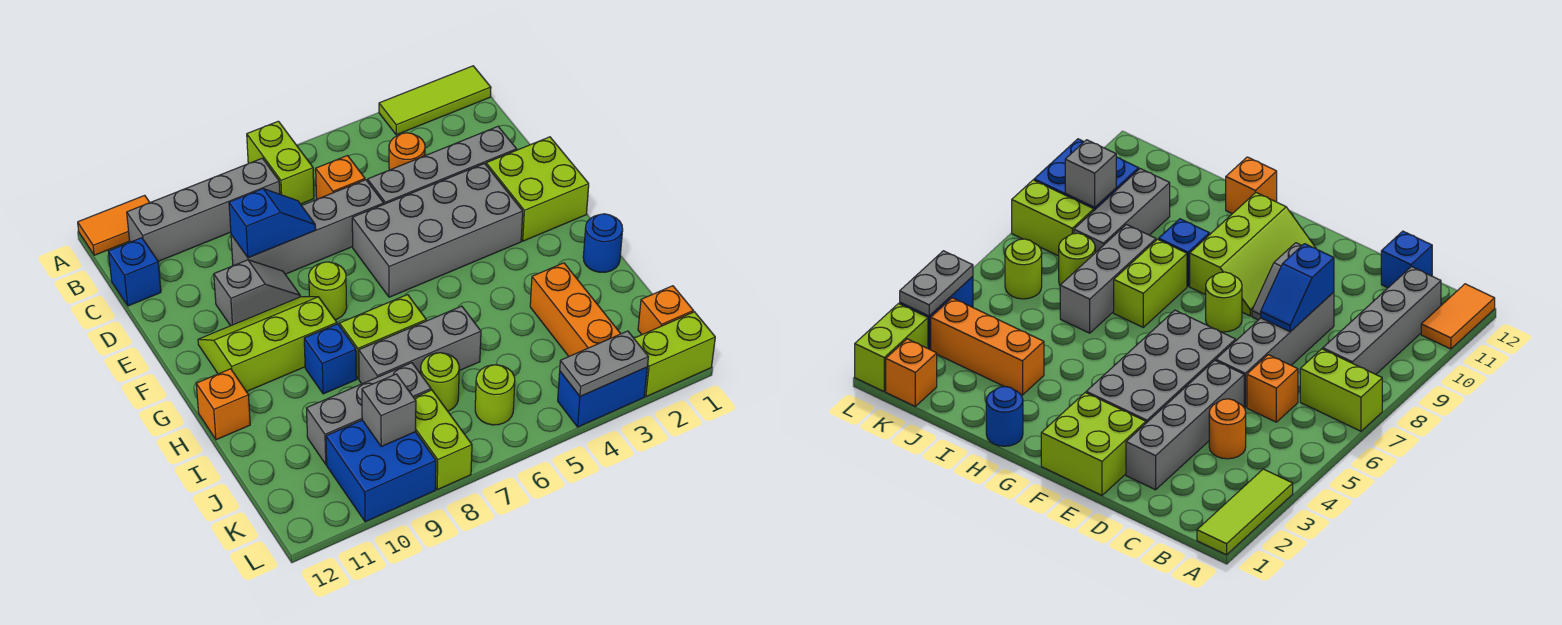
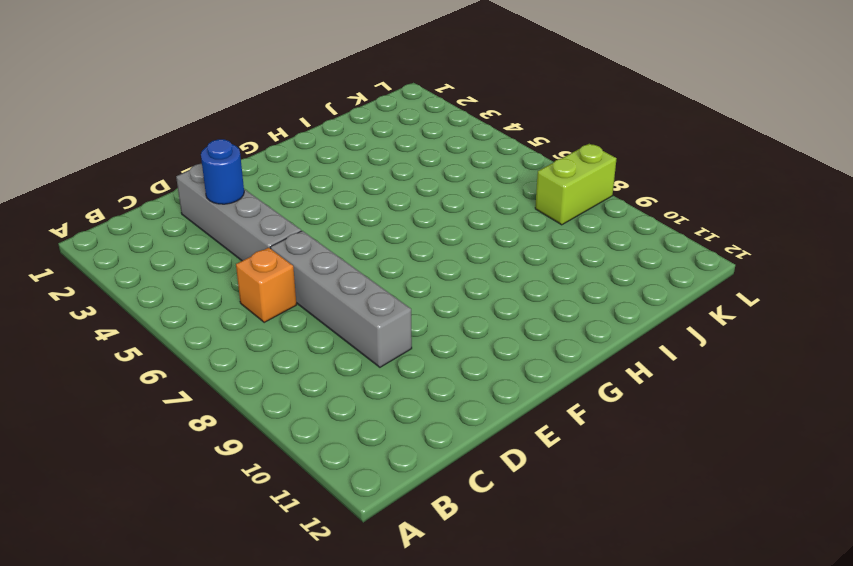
blue round brick D3 level 2 -> blue round brick H1 level 1
none -> lime tile A1:A3 level 1
none -> lime brick A7:B7 level 1
none -> orange tile A11:A12 level 1
none -> grey brick B8:B11 level 1

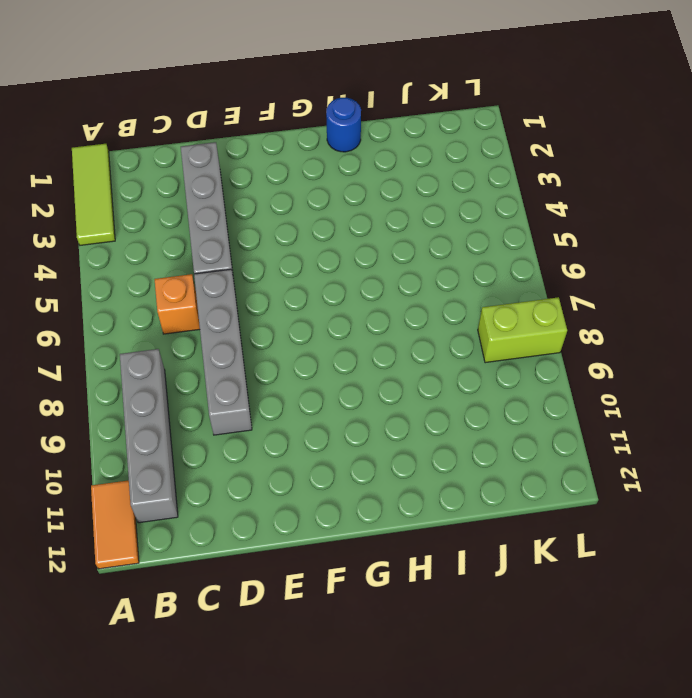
none -> lime brick A7:B7 level 1
none -> orange round brick C4 level 1
none -> blue brick C12 level 1
none -> lime brick E1:F2 level 1

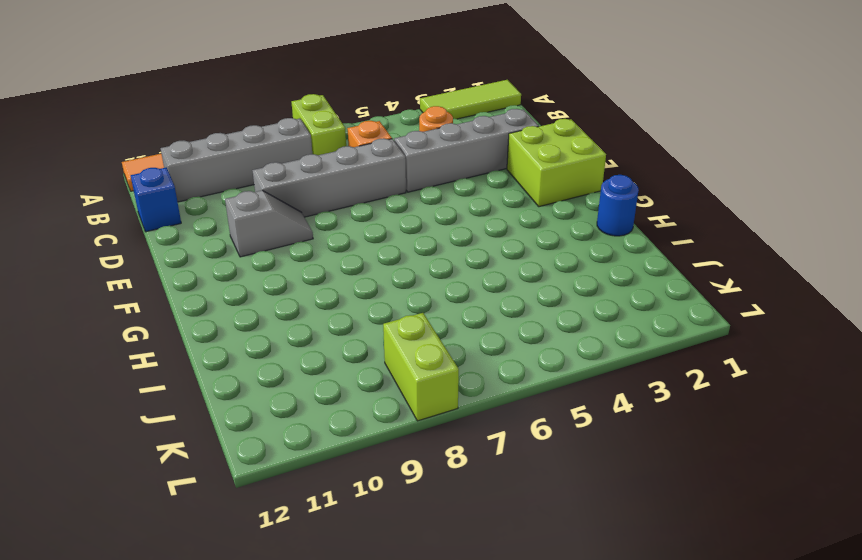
none -> grey brick E3:F6 level 1
none -> lime round brick F8 level 1
none -> lime slope F9:G11 level 1 top G
none -> lime brick H7:H8 level 1

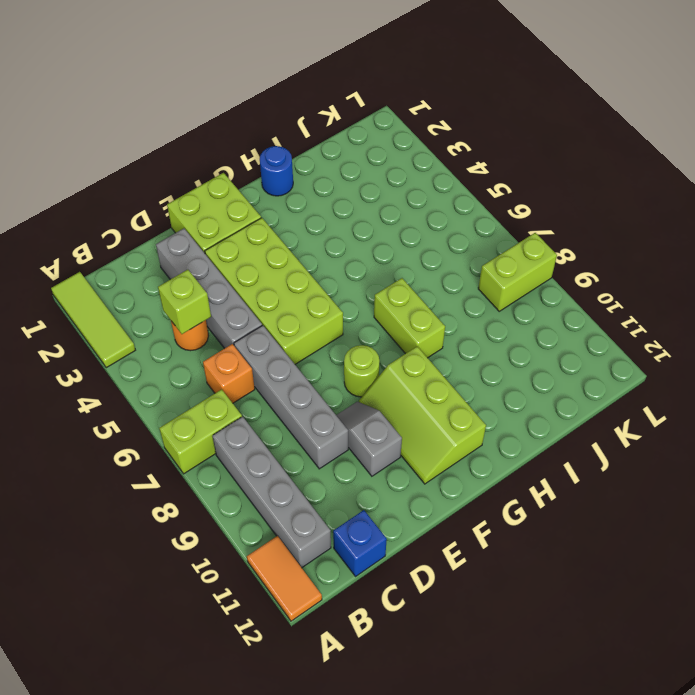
lime brick C4 level 2 -> none
lime brick E3:F6 level 1 -> grey brick E3:F6 level 1
none -> blue brick H9 level 1
none -> orange brick H12 level 1
none -> orange brick I3:K3 level 1
none -> grey brick I6:I8 level 1

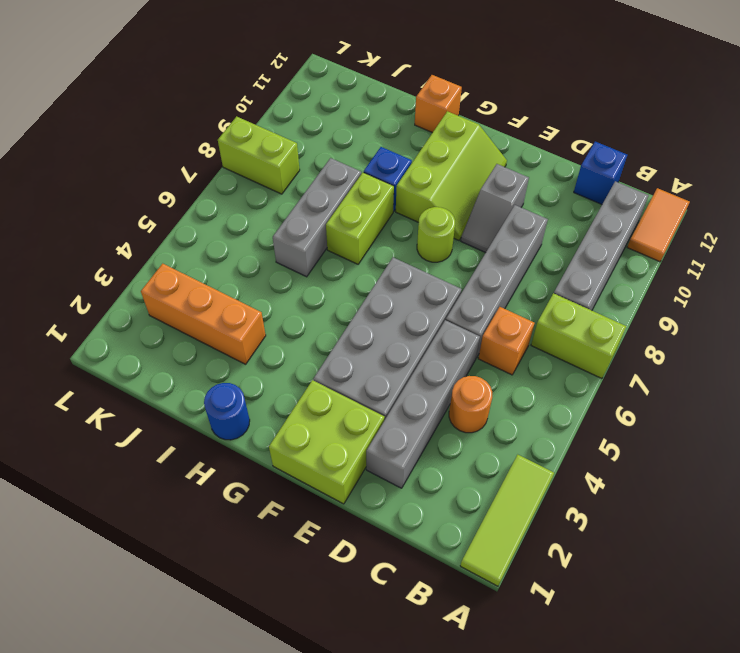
none -> lime round brick J7 level 1
none -> grey brick J8:J10 level 1
none -> orange brick K1 level 1
none -> lime round brick K6 level 1

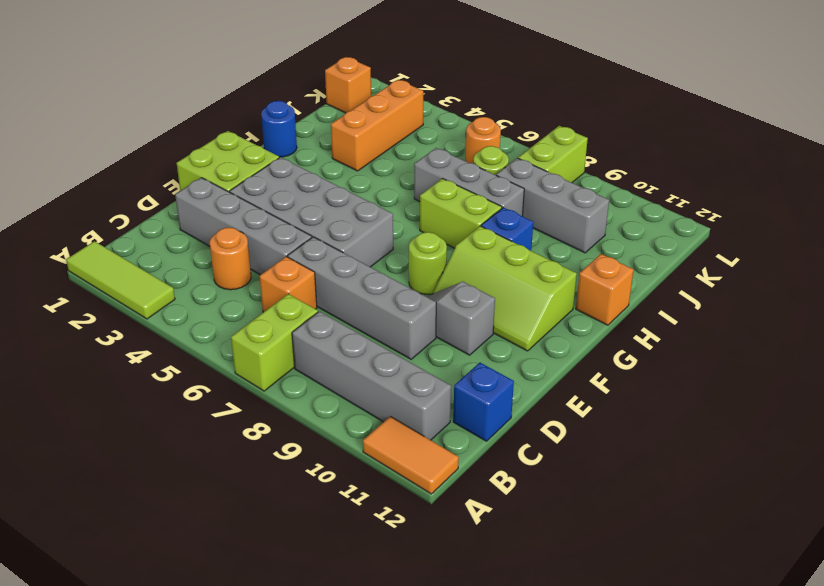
orange round brick K6 level 1 -> lime round brick K6 level 1
none -> blue brick K9:L10 level 1
none -> lime brick L1:L2 level 1
none -> blue brick L3:L4 level 1
none -> blue slope D8:D9 level 2 top 9

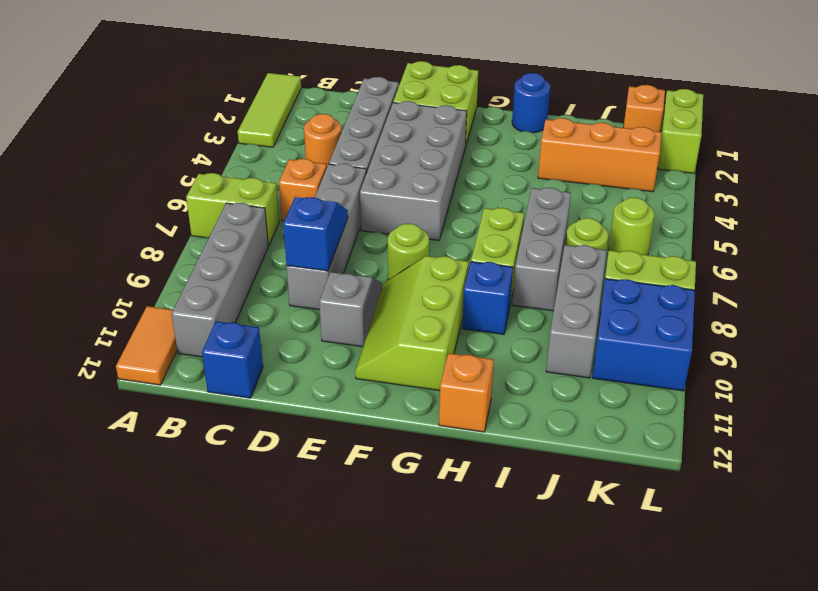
none -> blue brick L3:L4 level 1
none -> grey brick K9 level 2
none -> grey plate L3:L4 level 2

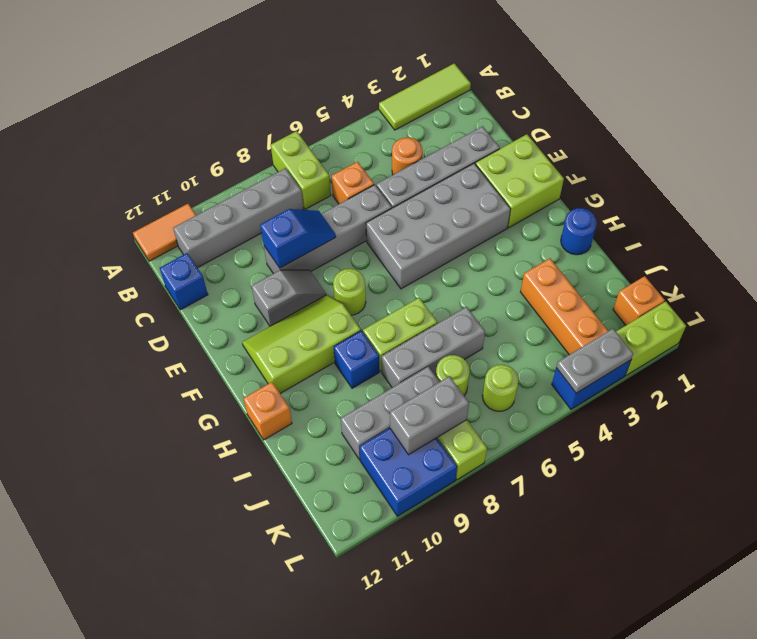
grey brick K8:K9 level 2 -> grey brick K9 level 2

